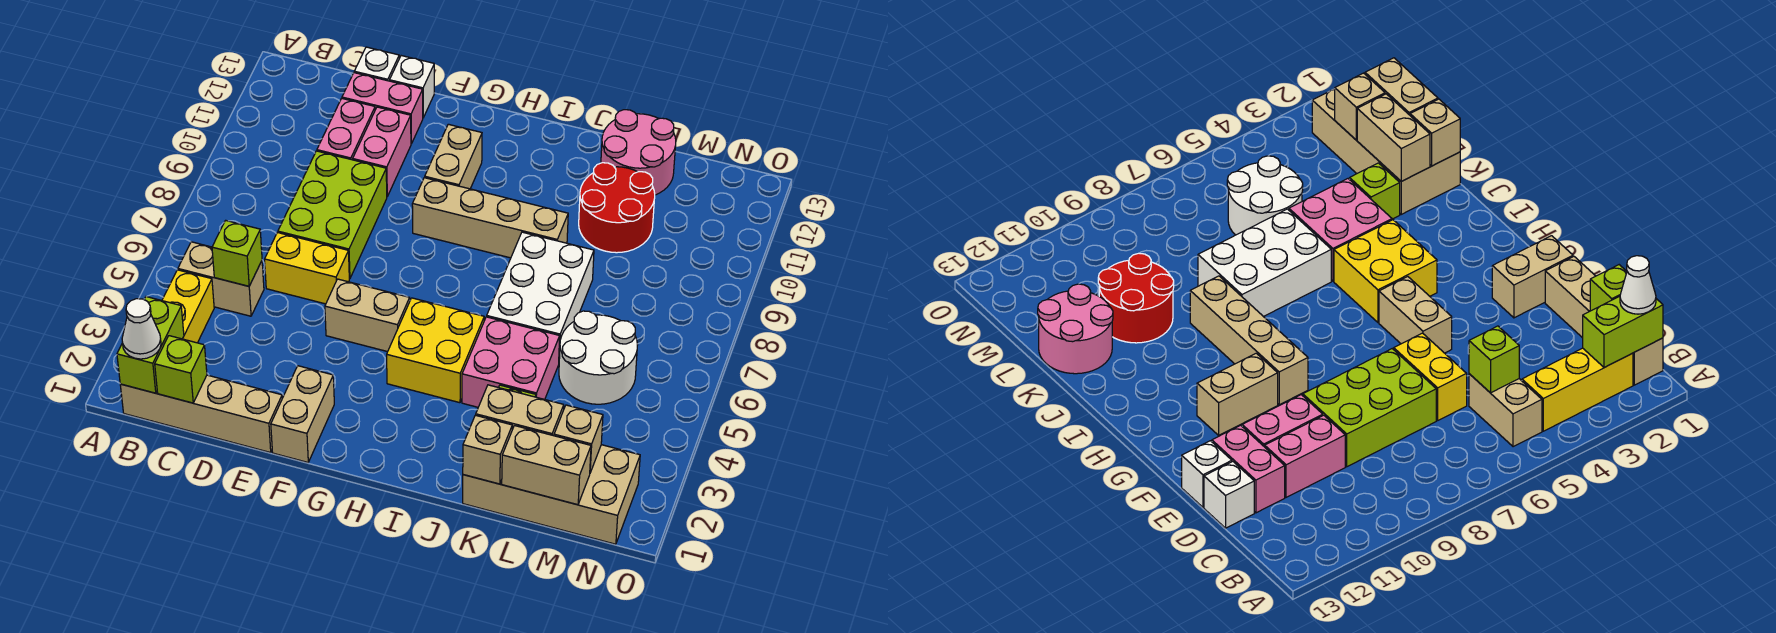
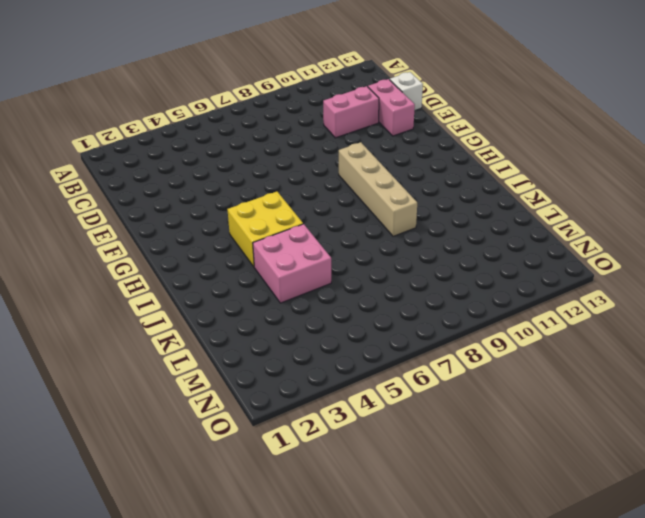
none -> tan brick B1:E1 level 1
none -> yellow brick B2:B4 level 1
none -> tan brick B5:C5 level 1
none -> yellow brick D6:E6 level 1

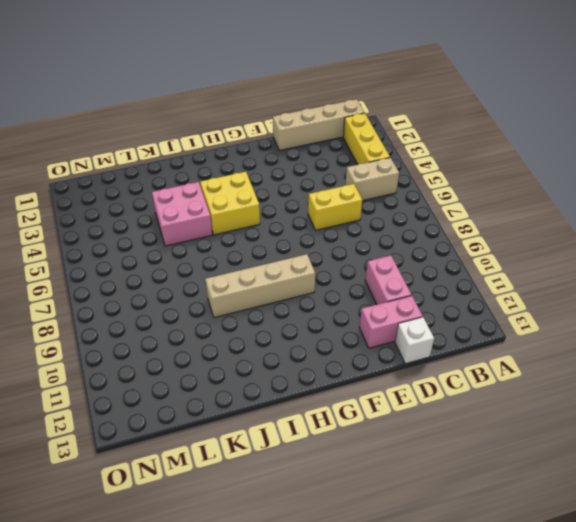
none -> lime brick D7:E9 level 1
none -> pink brick E10:E11 level 1
none -> white brick E13 level 1
none -> tan brick F1:F2 level 1

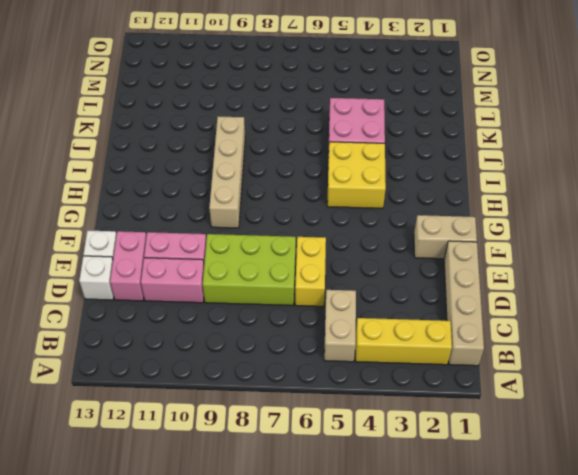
none -> tan brick F5:G5 level 1
none -> tan brick G10:G11 level 1
none -> white brick J6:K8 level 1
none -> tan brick K1:N2 level 1

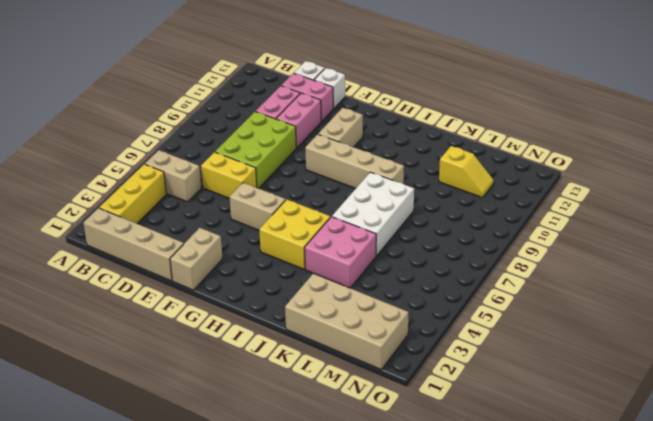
yellow slope L11:M11 level 1 top L -> red round brick K10:L11 level 1
none -> lime brick K3 level 1
none -> pink round brick K12:L13 level 1
none -> white round brick L5:M6 level 1
none -> lime brick B1:B2 level 2

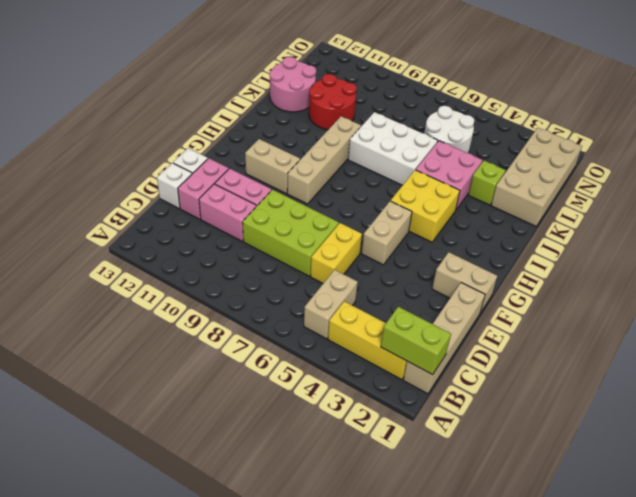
none -> lime brick C1 level 2
none -> lime brick C5 level 2
none -> tan brick K1 level 2
none -> tan brick K2:L2 level 2

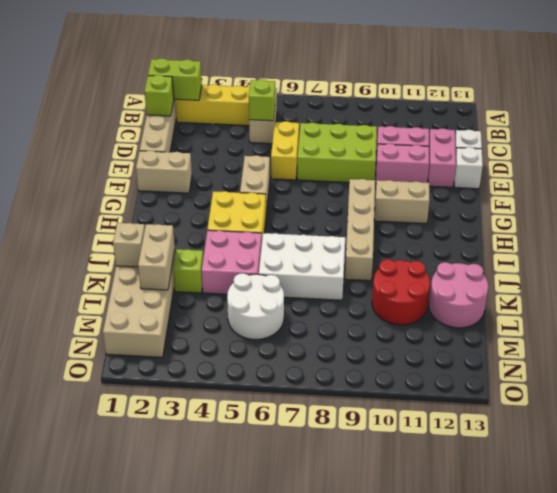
none -> tan brick L1:M1 level 2
none -> tan brick M2 level 2
none -> white cone B1 level 3

